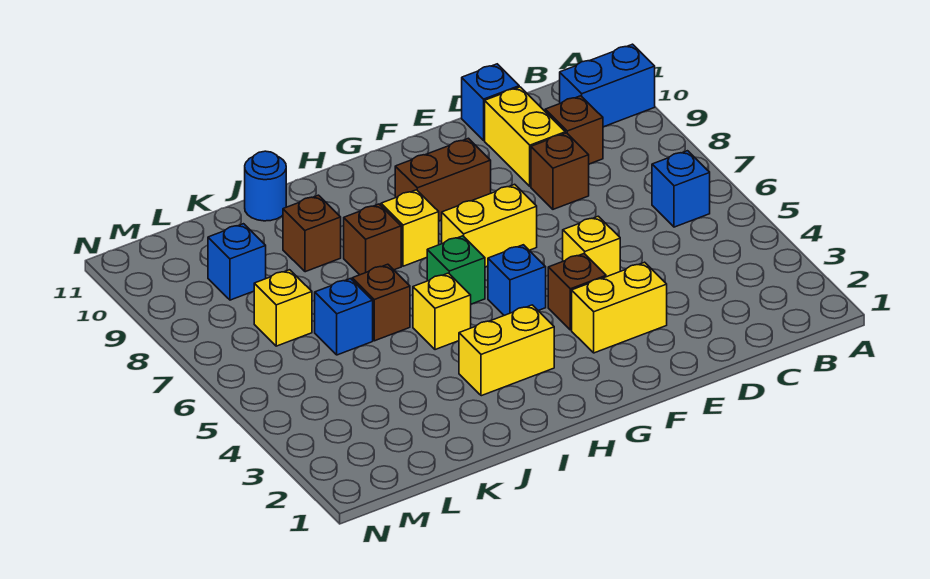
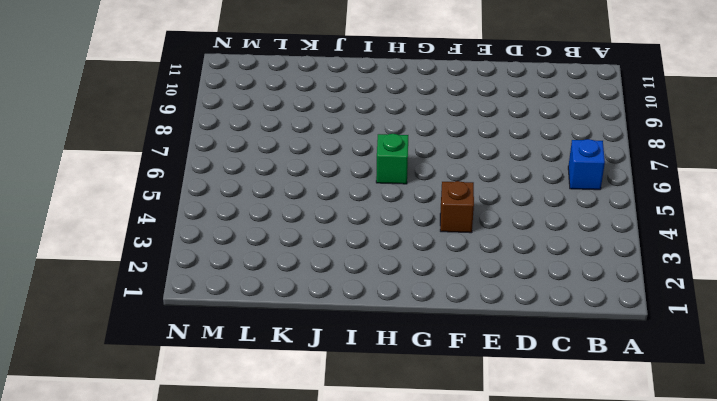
none -> blue brick A10:B10 level 1
none -> brown brick C9 level 1
none -> brown brick D8 level 1

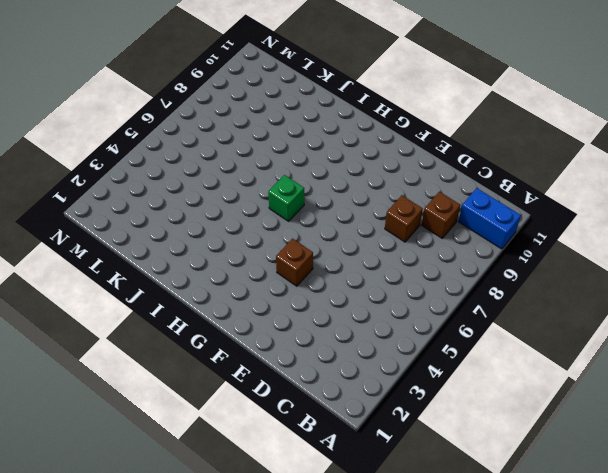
none -> blue brick B6 level 1
none -> yellow brick D9:D10 level 1
none -> blue brick D11 level 1

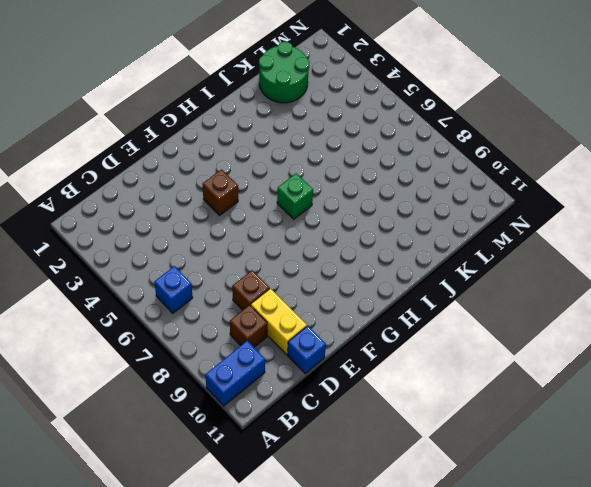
green round brick K1:L2 level 1 -> none
none -> yellow brick E3:F3 level 1
none -> yellow brick E5 level 1
none -> yellow brick F7:G7 level 1

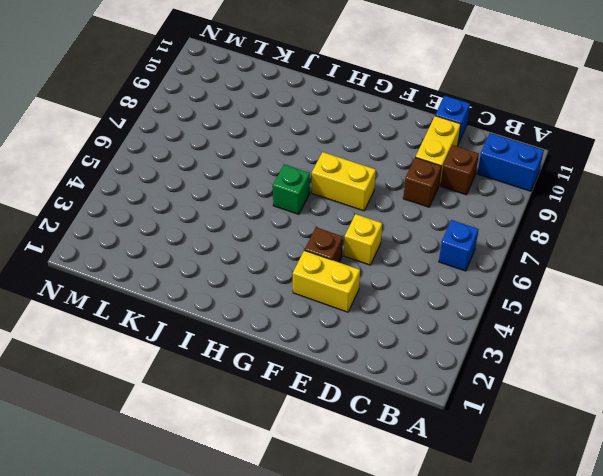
none -> brown brick F9:G9 level 1
none -> blue brick G5 level 1
none -> yellow brick H3:I3 level 1

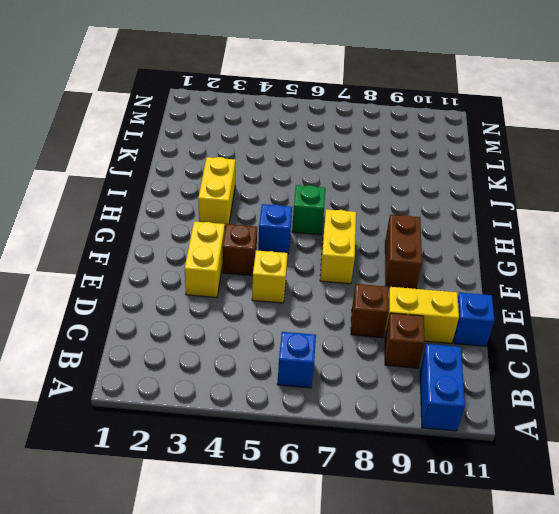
none -> yellow brick H8 level 1
none -> yellow brick I5 level 1
none -> brown brick I8 level 1

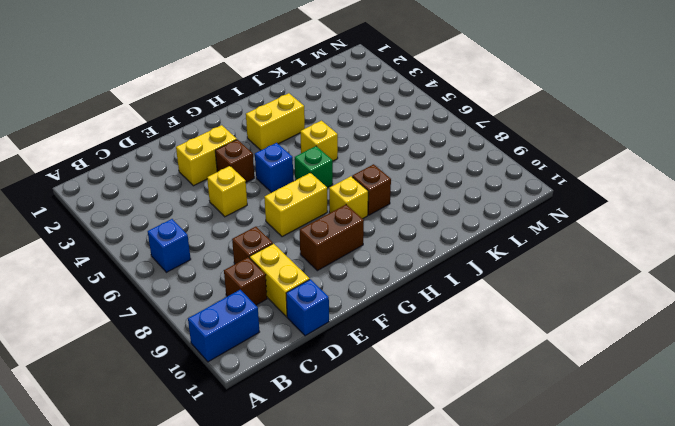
none -> brown brick J6 level 1
none -> brown brick J9 level 1
none -> blue round brick J11 level 1

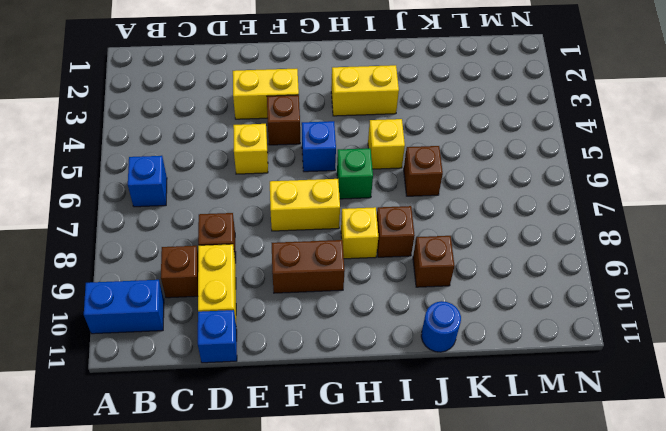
none -> blue brick K6 level 1
none -> yellow brick L7 level 1
none -> blue brick L9 level 1

